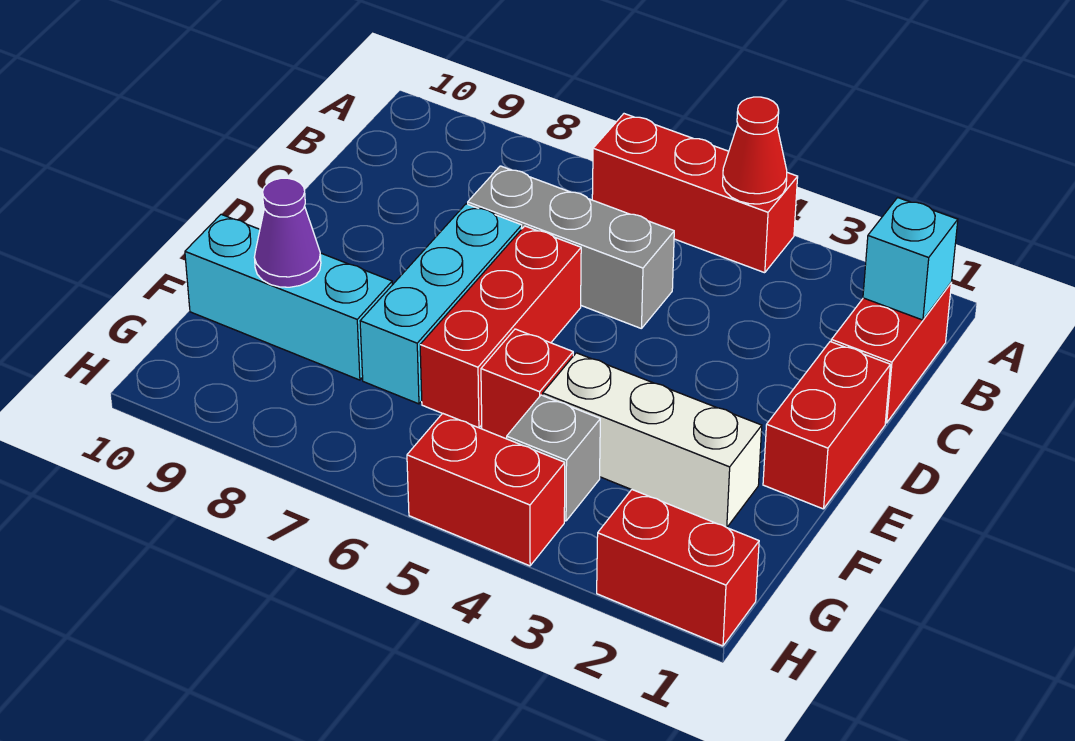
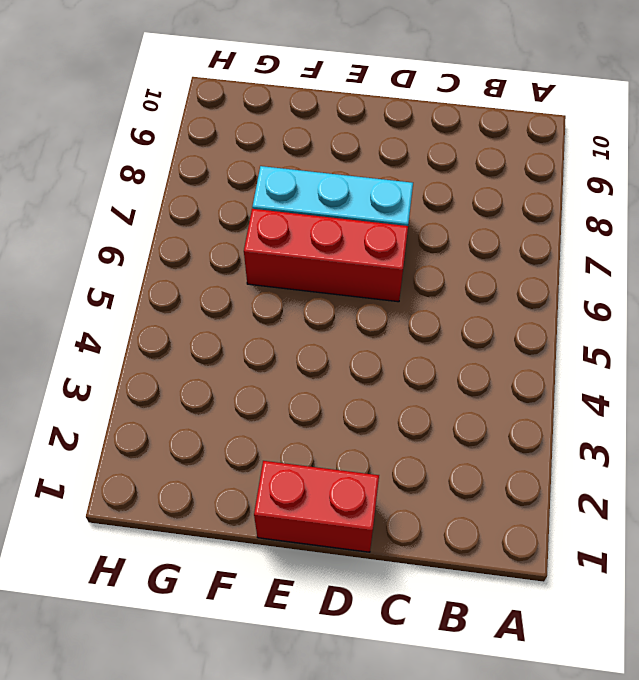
none -> red brick A4:A6 level 1
none -> red brick B1:C1 level 1
none -> grey brick C5:C7 level 1

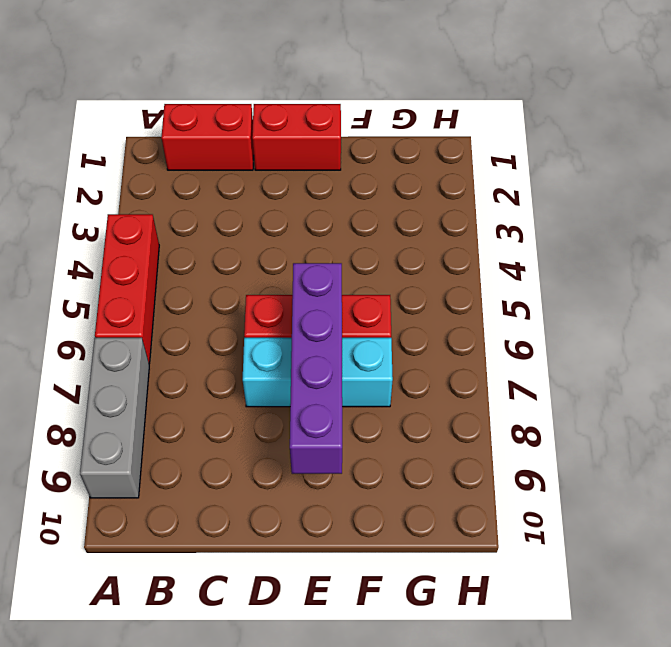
grey brick A7:A9 level 1 -> grey brick C5:C7 level 1
purple brick E6:E9 level 2 -> none
none -> white brick F2:F4 level 1
none -> red brick F5 level 1
none -> cyan brick F8:F10 level 1

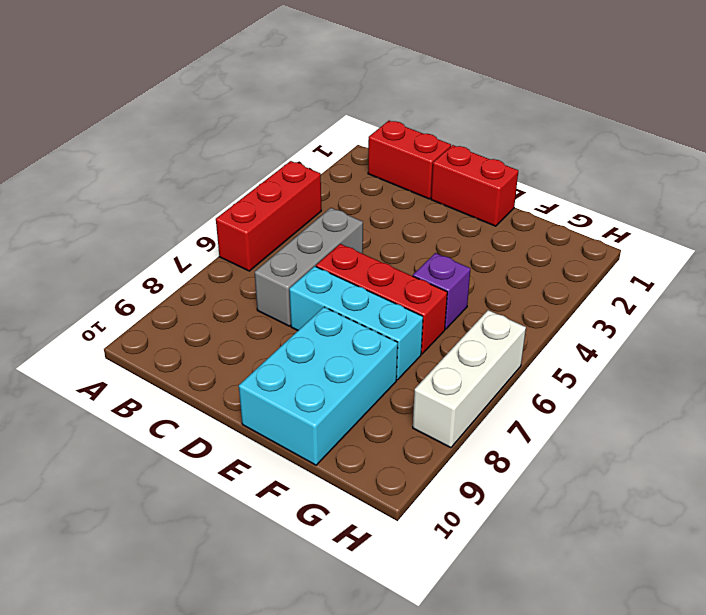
cyan brick E8:F10 level 1 -> cyan brick F8:F10 level 1
purple brick F5 level 1 -> red brick F5 level 1
white brick H6:H8 level 1 -> white brick F2:F4 level 1
none -> grey brick G4 level 1
none -> red brick H1:H2 level 1
none -> red brick H4:H5 level 1

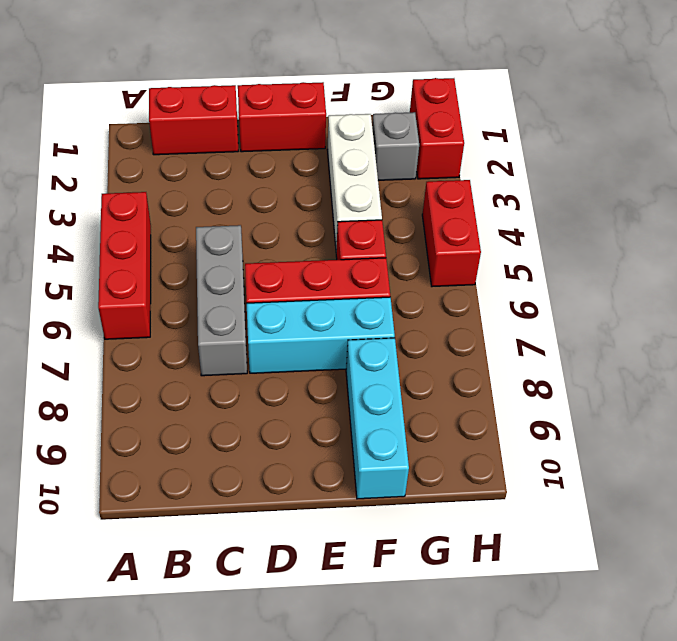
grey brick G2 level 1 -> grey brick G4 level 1
none -> red cone A4 level 2
none -> cyan brick B1 level 2
none -> purple cone F9 level 2

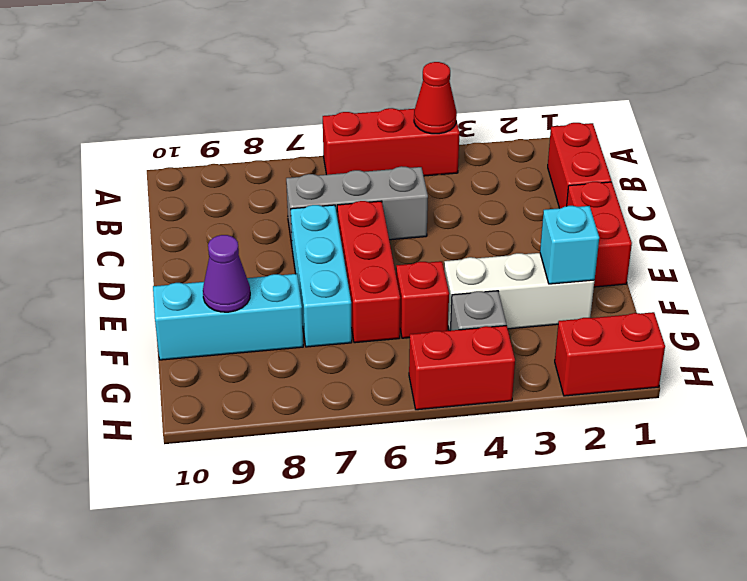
cyan brick F2 level 2 -> cyan brick B1 level 2

